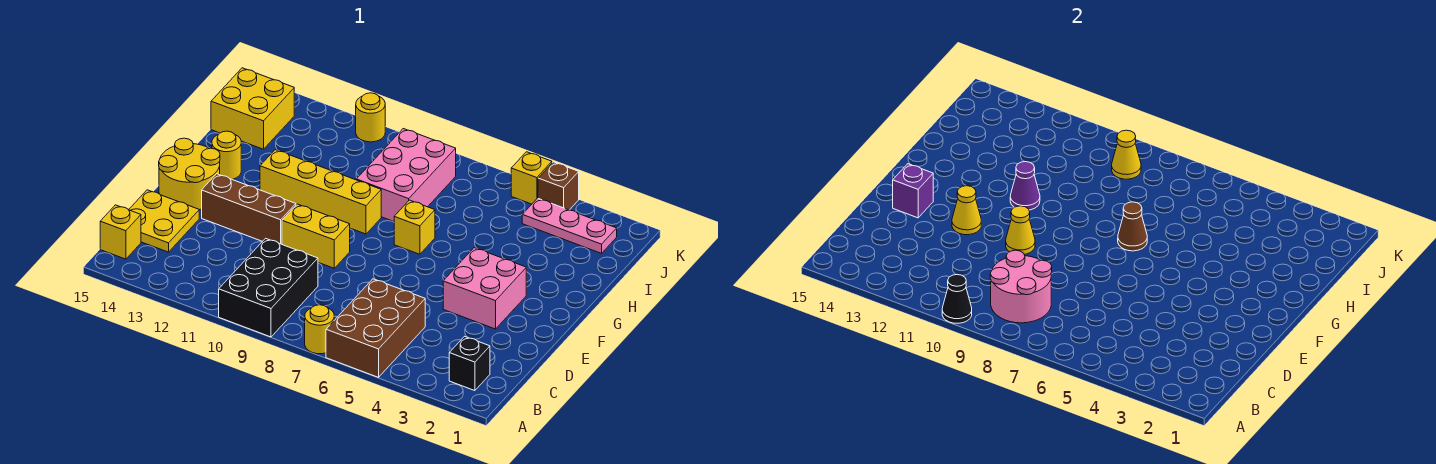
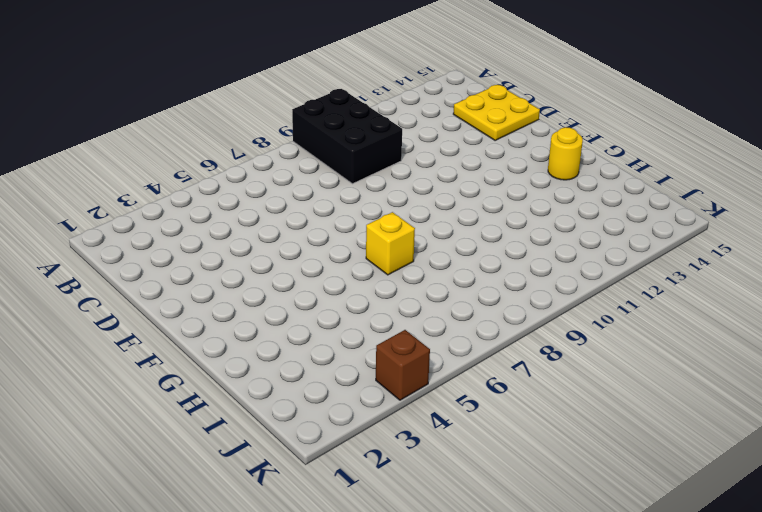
none -> brown brick A5:C6 level 1
none -> yellow round brick A7 level 1
none -> black brick B2 level 1

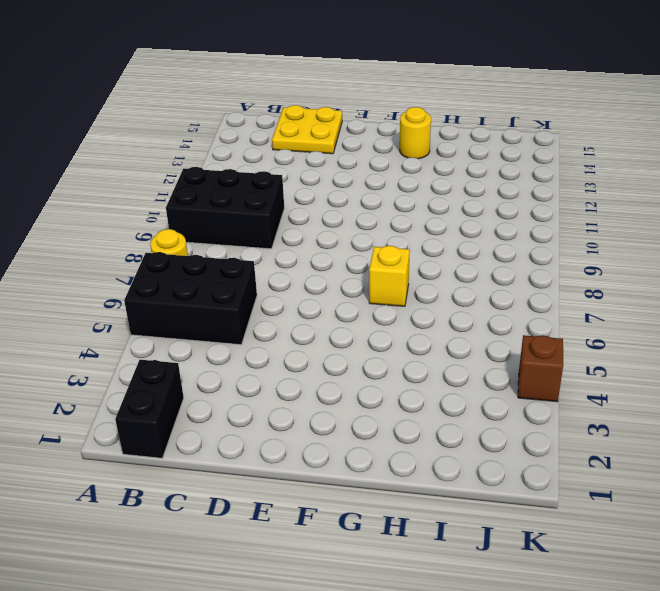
black brick A5:C6 level 1 -> brown brick A5:C6 level 1
black brick B1:B2 level 1 -> black brick B2 level 1
none -> yellow brick B15 level 1
none -> pink brick E3:F4 level 1
none -> yellow brick E9:E10 level 1

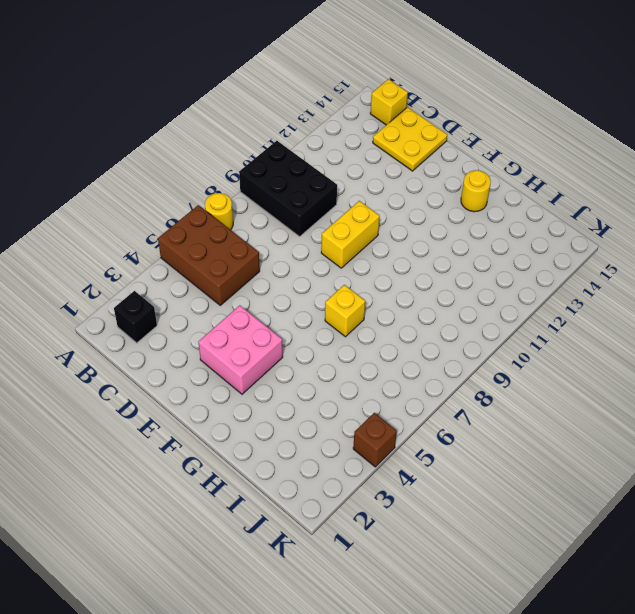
none -> brown brick E11:E13 level 1
none -> yellow round brick E14:F15 level 1
none -> yellow brick G9:G12 level 1

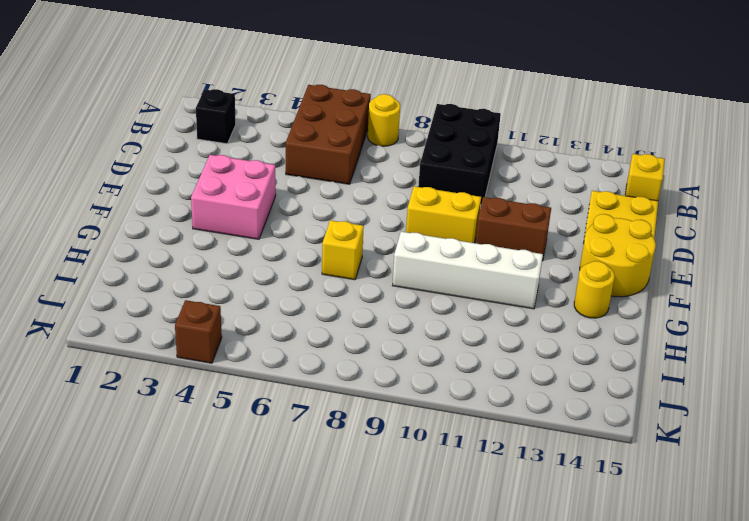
brown brick E11:E12 level 1 -> brown brick E11:E13 level 1
white brick G9:G12 level 1 -> yellow brick G9:G12 level 1
none -> pink brick H8:J9 level 1
none -> yellow brick I14:J15 level 1
none -> pink plate J2:J4 level 1

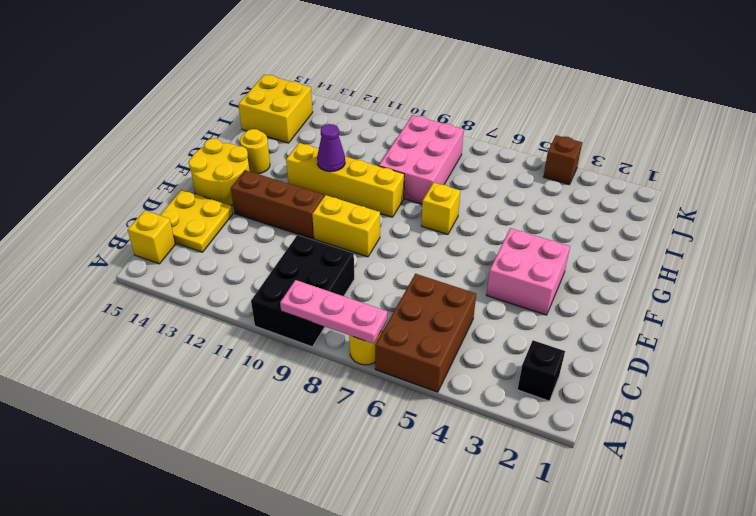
pink plate A7:A9 level 2 -> pink plate J2:J4 level 1
none -> yellow brick K5 level 1
none -> yellow round brick K11 level 1
none -> black cone A10 level 2

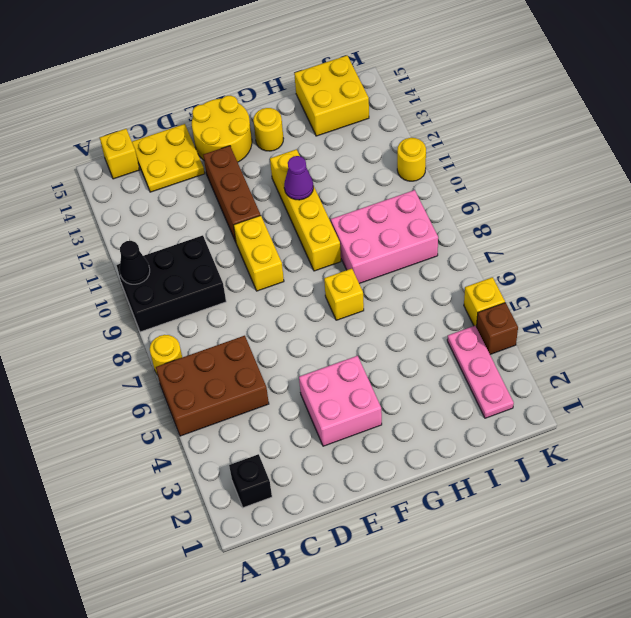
none -> pink round brick B8:C9 level 2
none -> yellow cone E10 level 2
none -> yellow cone E12 level 2

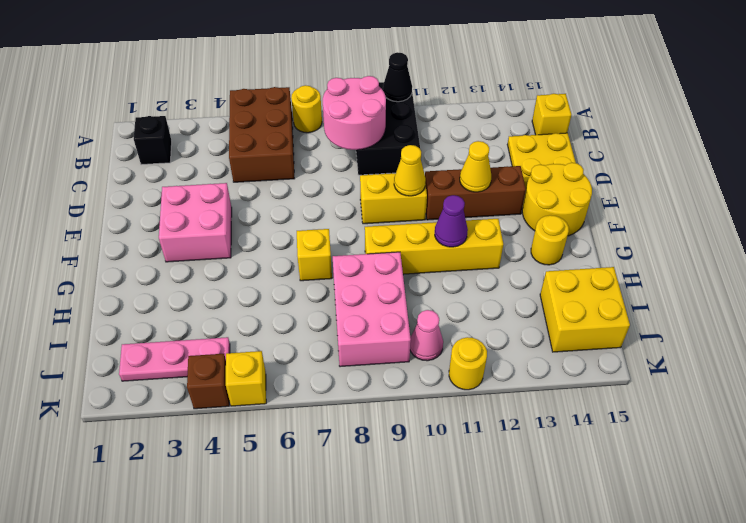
pink cone J10 level 1 -> none
none -> purple brick E14 level 2
none -> brown cone G7 level 2
none -> yellow cone J9 level 2

